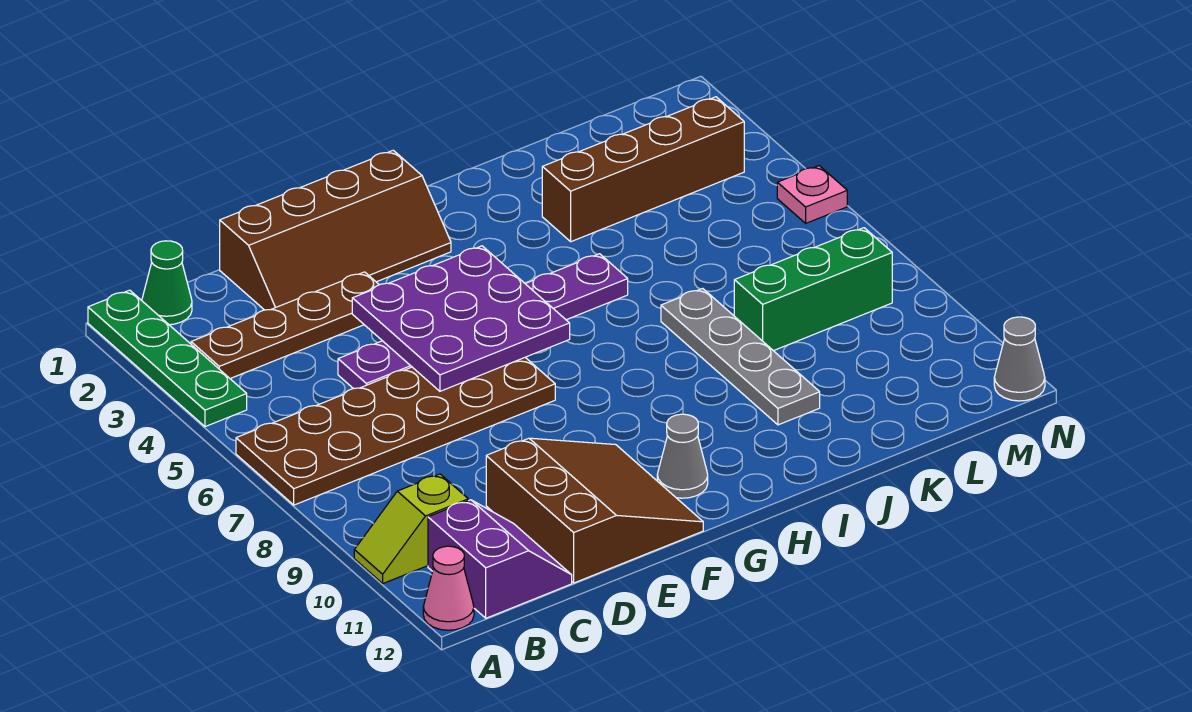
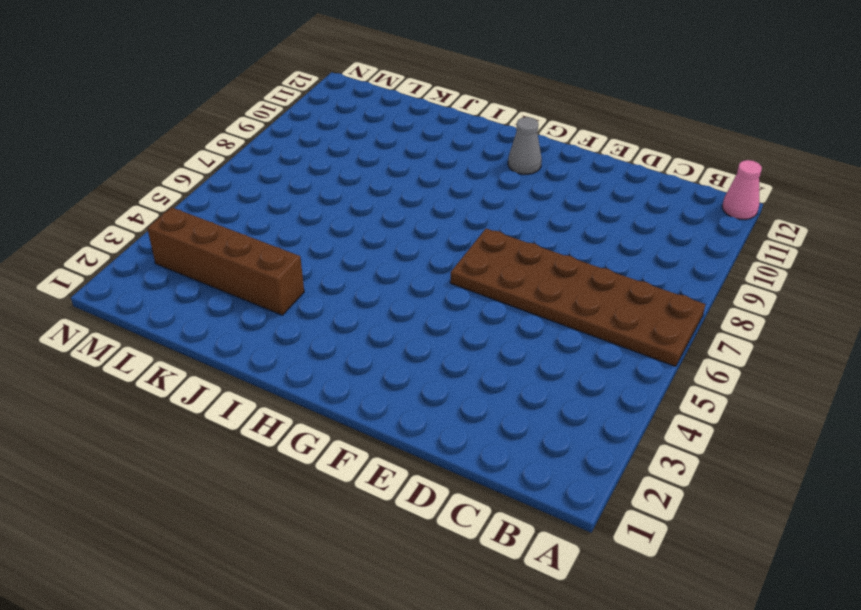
none -> green plate A1:A4 level 1
none -> lime slope A10:B10 level 1 top B
none -> green cone B1 level 1

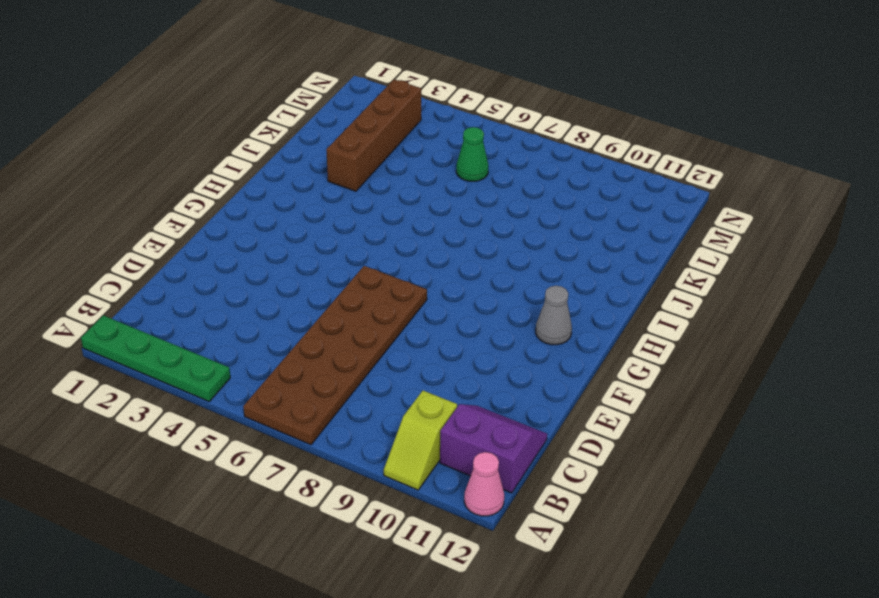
green cone L6 level 1 -> green cone B1 level 1
none -> brown plate B3:E3 level 1
none -> brown slope D1:G2 level 1 top 1
none -> purple plate D5:I5 level 1

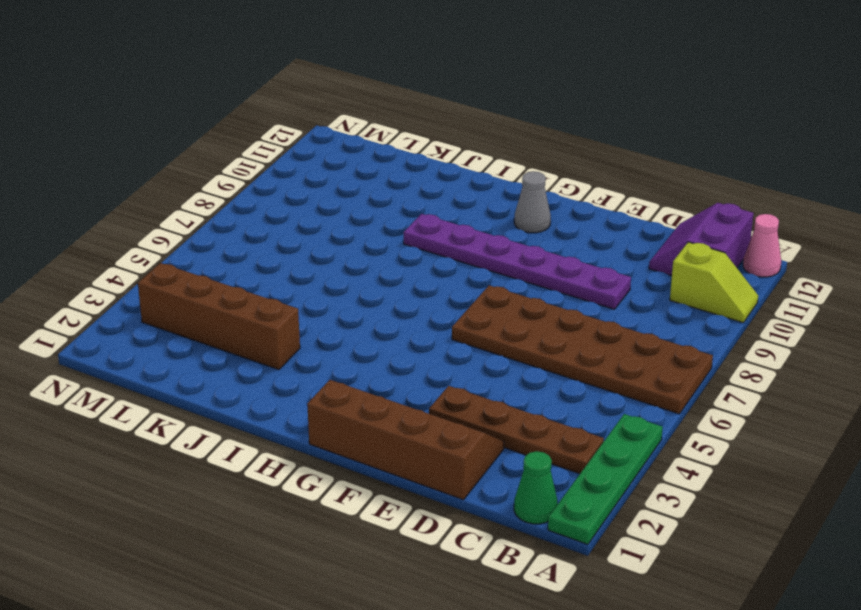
purple plate D9:I9 level 1 -> purple plate D5:I5 level 1
none -> brown slope D10:F12 level 1 top D
none -> grey plate J7:J10 level 1
none -> green brick K8:M8 level 1

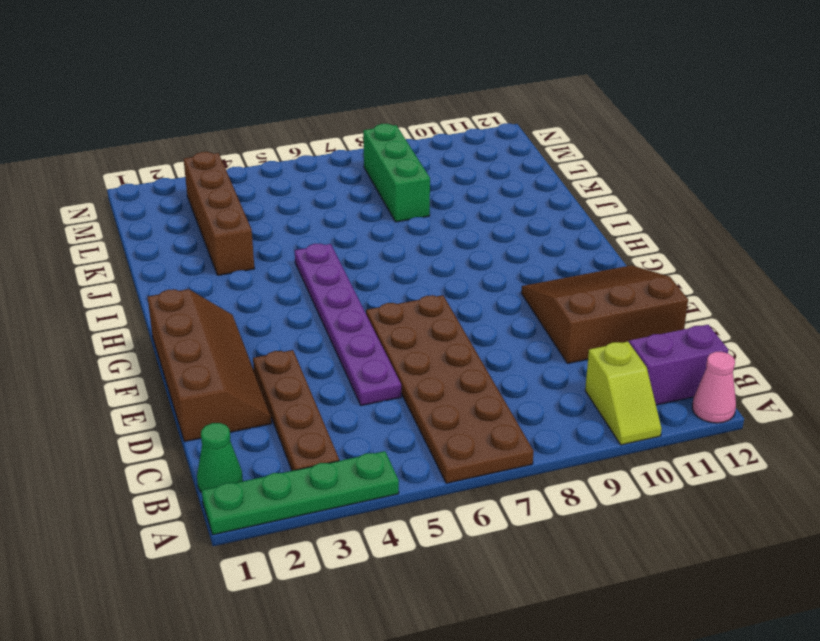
none -> grey cone G11 level 1
none -> grey plate J7:J10 level 1
none -> pink plate N5 level 1

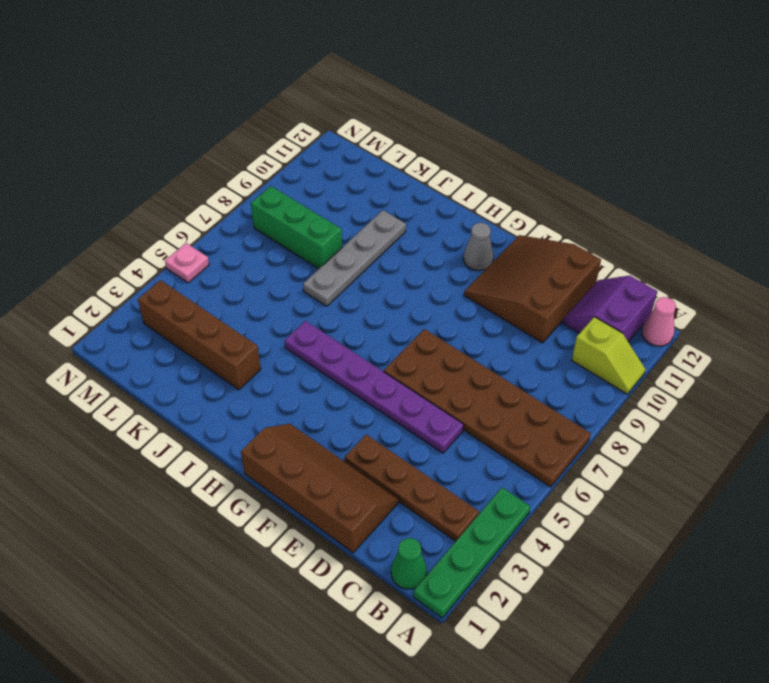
none -> grey cone N12 level 1
none -> purple plate E4:G6 level 2

